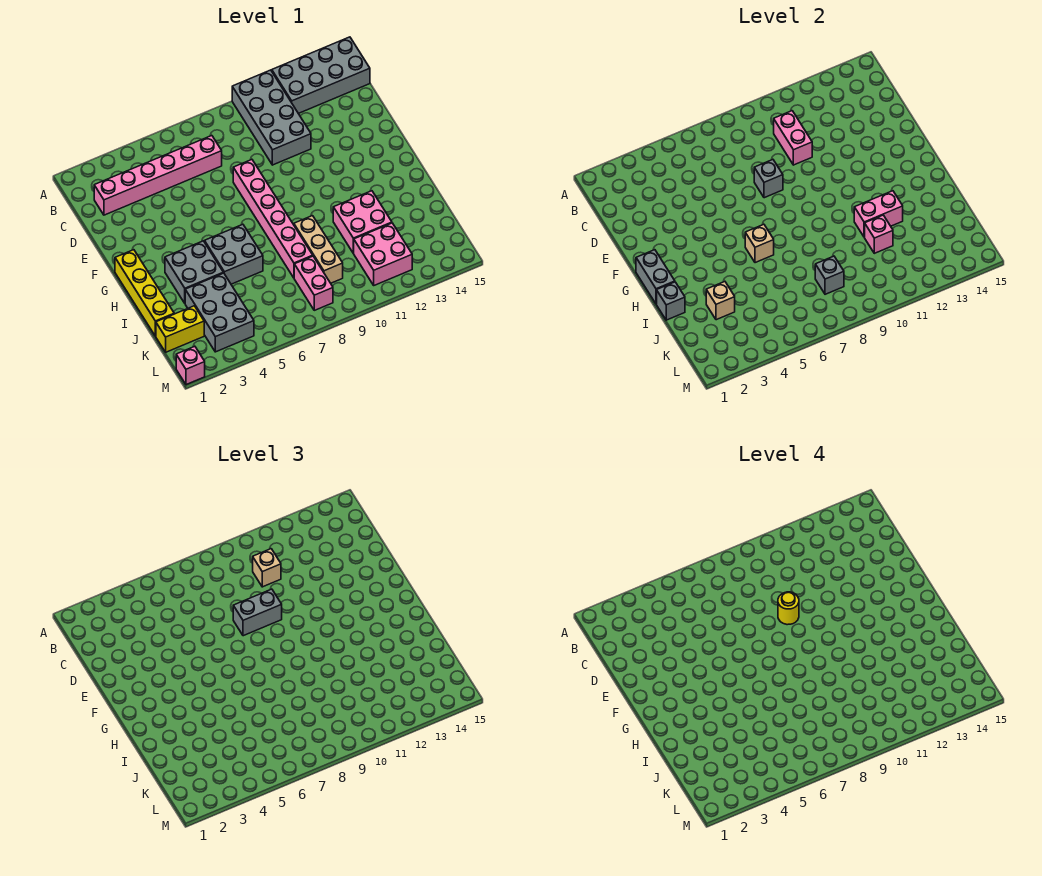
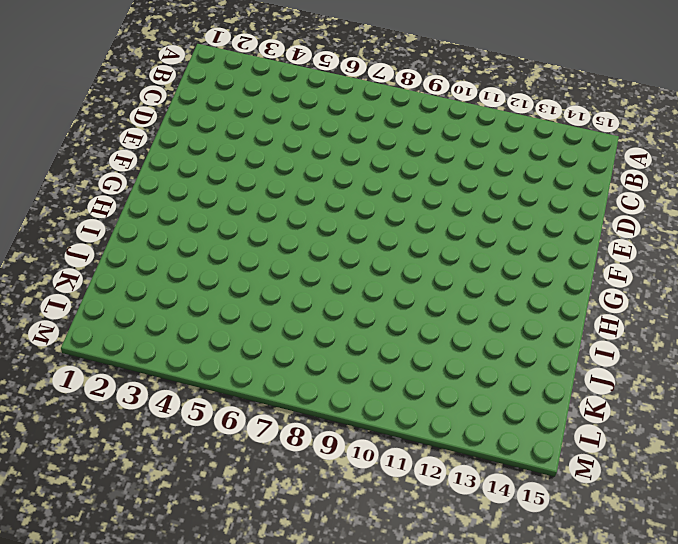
none -> grey brick A10:D11 level 1
none -> grey brick A12:B15 level 1
none -> pink brick C2:C7 level 1

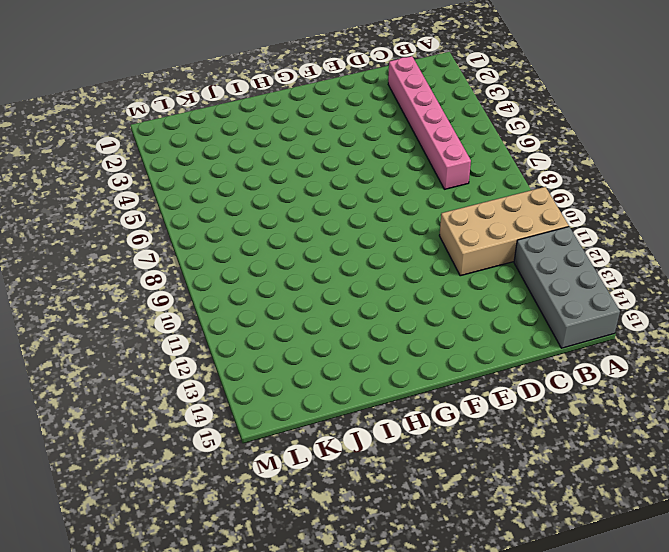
tan brick A10:D11 level 1 -> grey brick A10:D11 level 1
none -> pink brick E8:J8 level 1
none -> yellow brick G1:J1 level 1
none -> grey brick H3:I4 level 1

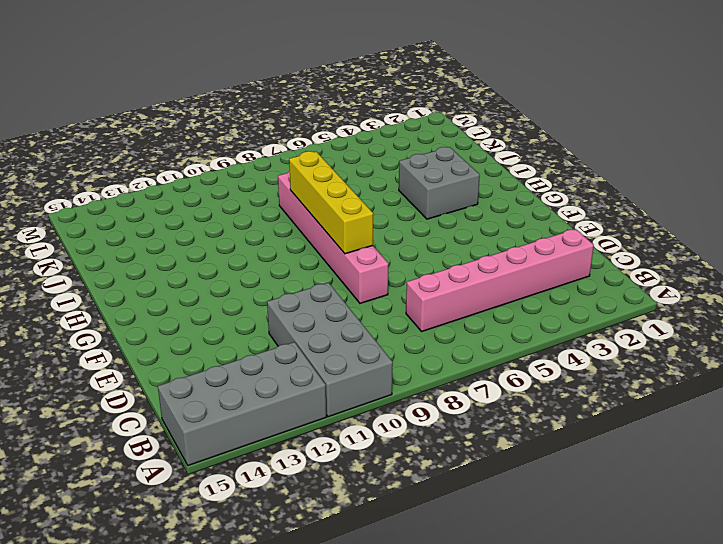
yellow brick F8:I8 level 2 -> yellow brick G1:J1 level 1
none -> grey brick H5:I6 level 1
none -> tan brick I9:K9 level 1
none -> pink brick I11:J12 level 1

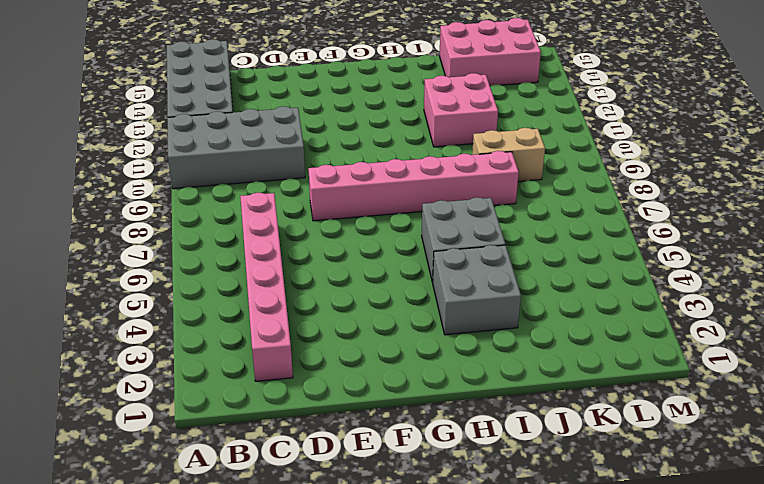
tan brick J9:K9 level 1 -> tan brick I9:K9 level 1
pink brick J14:L15 level 1 -> none
none -> yellow brick G1:J1 level 1
none -> grey brick J3:L4 level 1
none -> yellow brick K1:K2 level 1

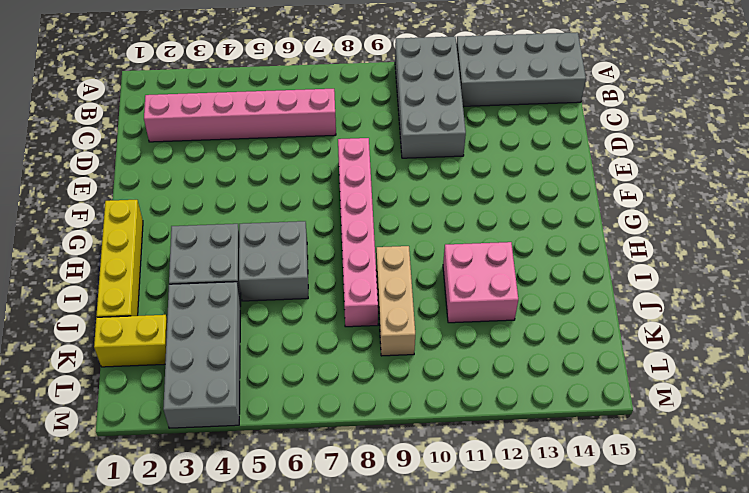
grey brick J3:M4 level 1 -> grey brick J3:L4 level 1
none -> pink brick K8:L8 level 1
none -> pink brick K11:L12 level 1
none -> pink brick M1 level 1

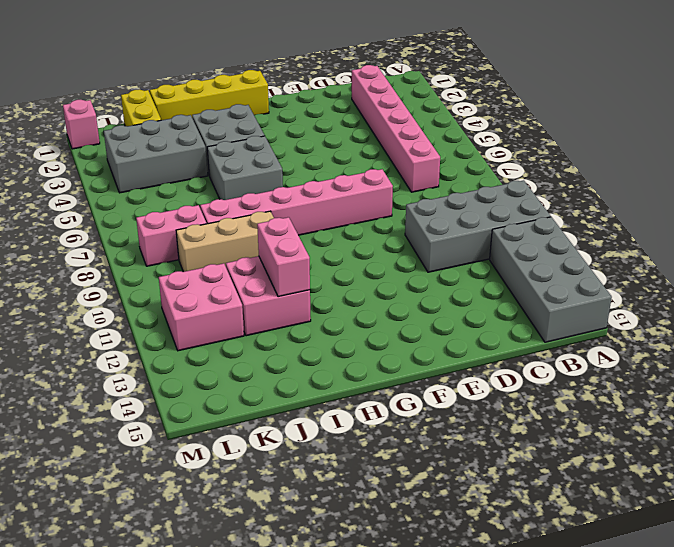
none -> pink brick C10:D10 level 2
none -> grey brick E8 level 2
none -> grey brick G1:H1 level 2

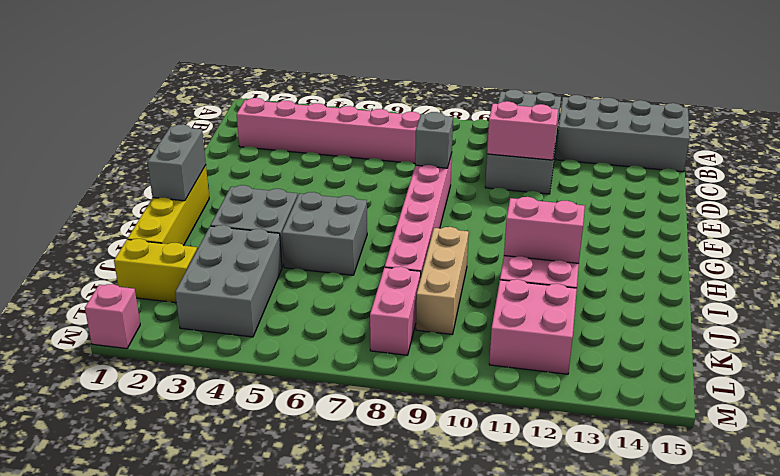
pink brick D10:D11 level 2 -> pink brick C10:D10 level 2
none -> tan brick H6 level 2
none -> grey brick I1 level 2
none -> tan brick J3 level 2

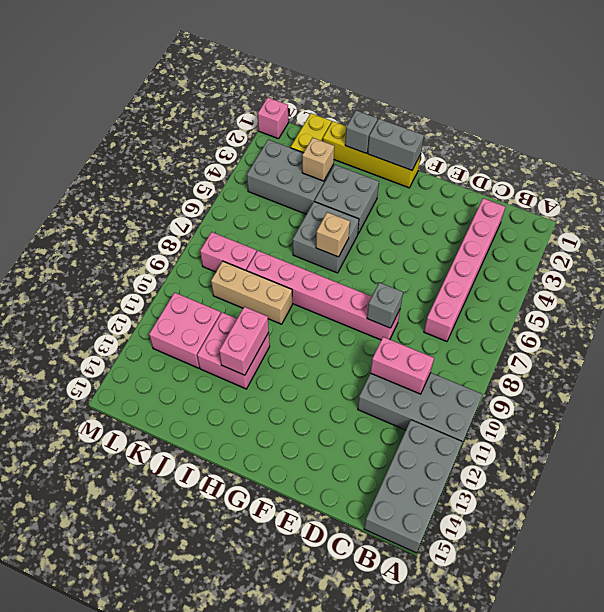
none -> pink brick J11 level 2
none -> grey brick K8 level 2
none -> tan brick C10 level 3

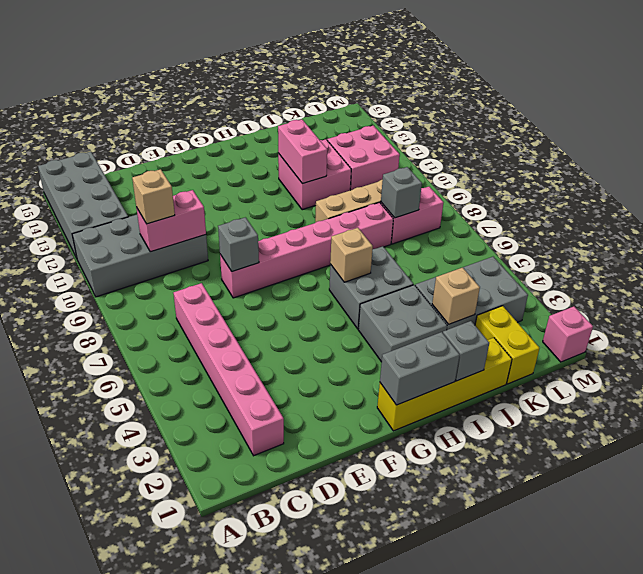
none -> pink brick J11 level 2
none -> grey brick E8:E9 level 3
none -> yellow round brick E9 level 4

